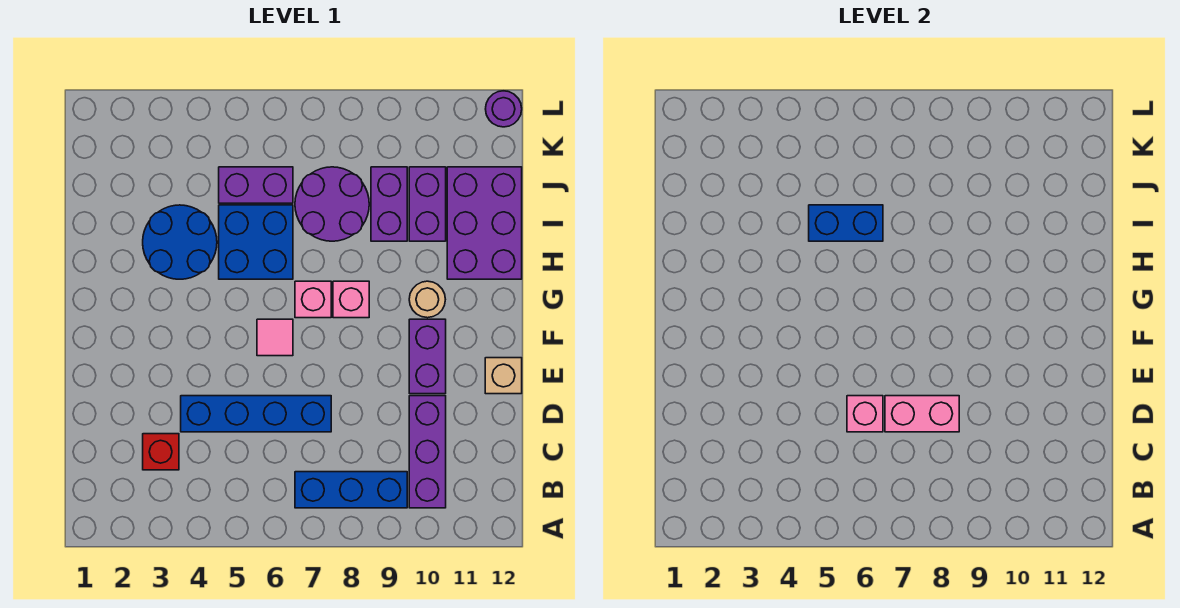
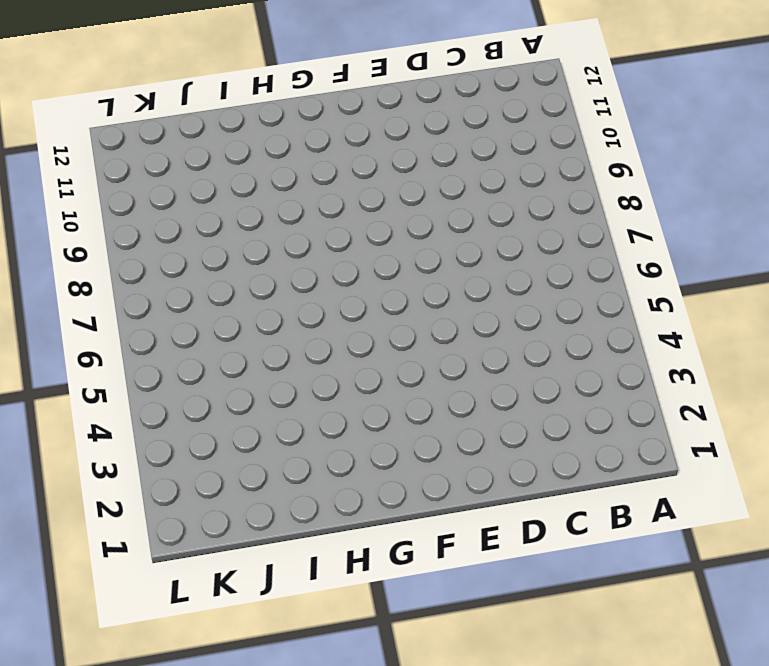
none -> blue brick B7:B9 level 1
none -> purple brick B10:D10 level 1
none -> red brick C3 level 1

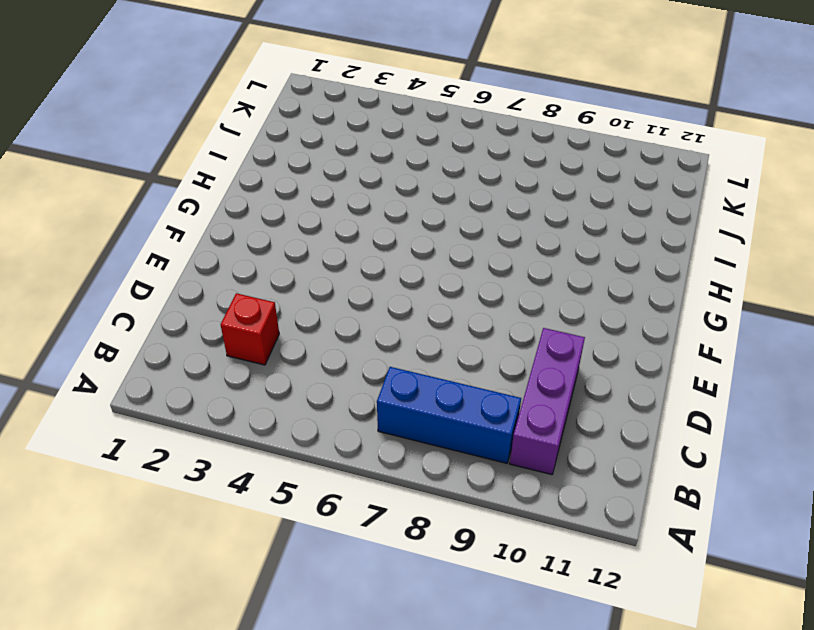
none -> blue brick D4:D7 level 1
none -> purple brick E10:F10 level 1
none -> tan brick E12 level 1

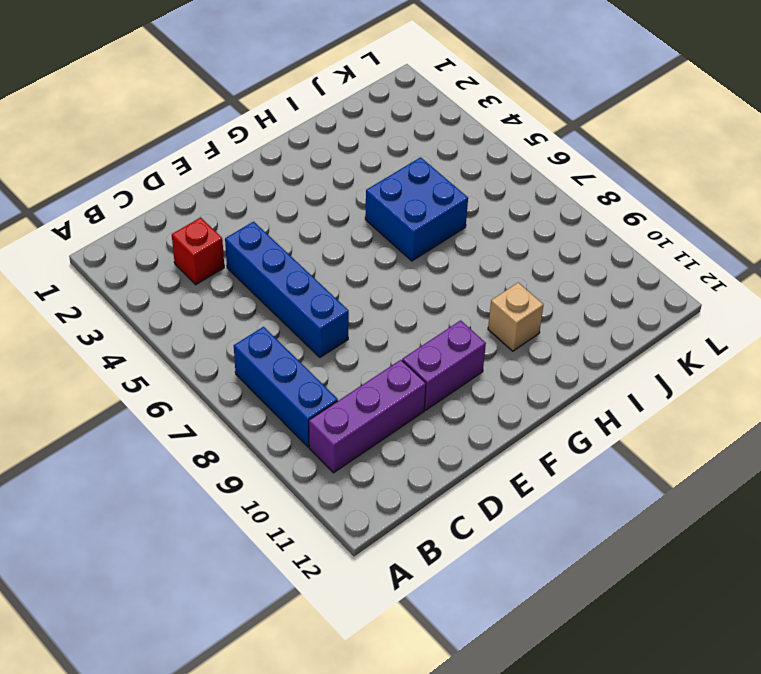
tan brick H10 level 1 -> tan brick E12 level 1
none -> pink tile F6 level 1
none -> pink brick G7 level 1
none -> pink brick G8 level 1

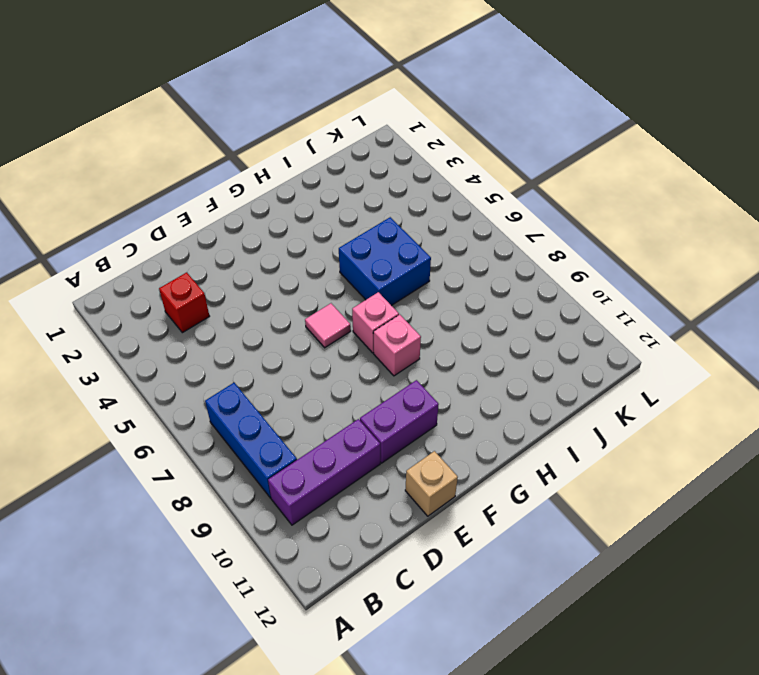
none -> blue brick D4:D7 level 1
none -> tan round brick G10 level 1
none -> blue round brick H3:I4 level 1

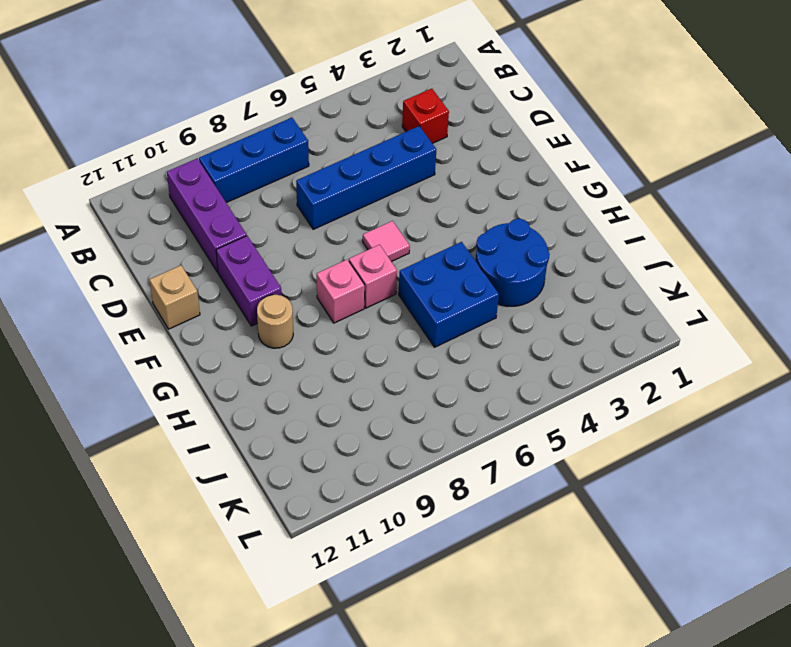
none -> purple brick H11:J12 level 1
none -> purple round brick I7:J8 level 1
none -> purple brick I9:J9 level 1

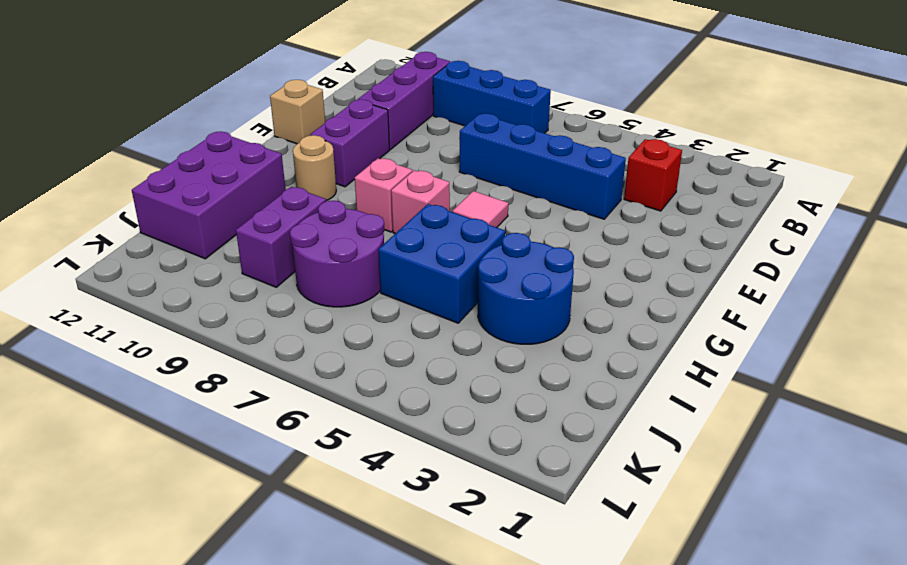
none -> purple brick I10:J10 level 1
none -> purple brick J5:J6 level 1
none -> purple round brick L12 level 1

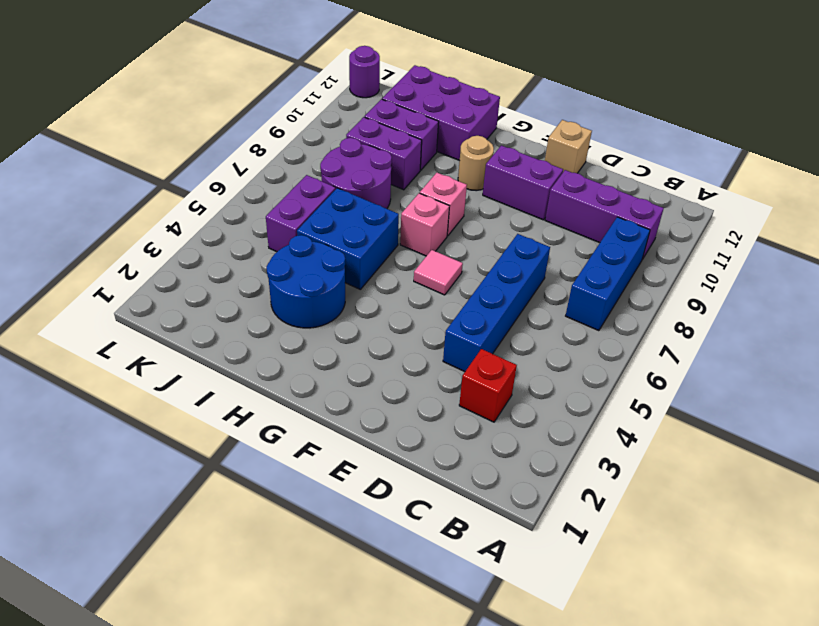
none -> pink brick D6 level 2
none -> pink brick D7:D8 level 2
none -> blue brick I5:I6 level 2

